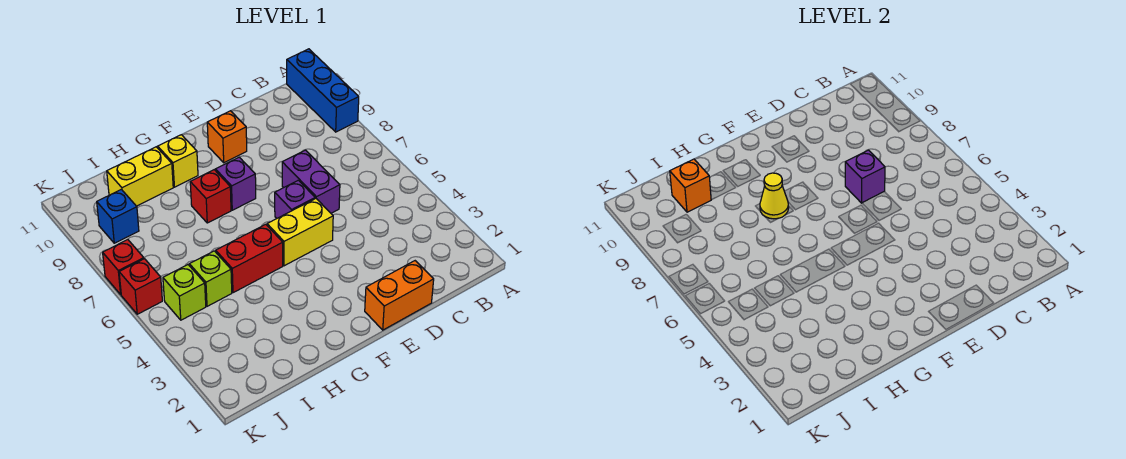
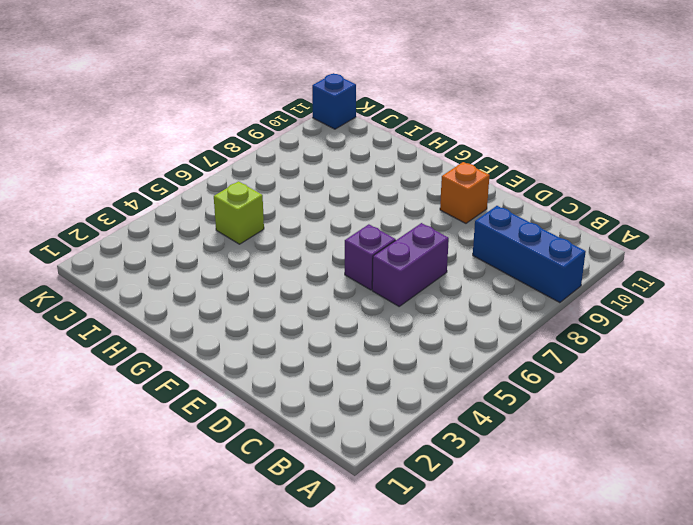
blue brick A9:C9 level 1 -> blue brick A9:A11 level 1
blue brick K11 level 1 -> blue brick J9 level 1
none -> orange brick D1:E1 level 1
none -> yellow brick E5:F5 level 1
none -> purple brick F8 level 1

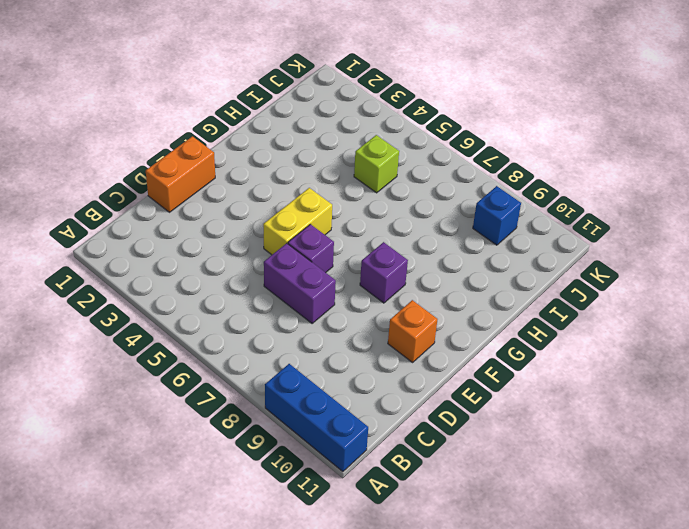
none -> red brick G5:H5 level 1
none -> red brick G8 level 1
none -> yellow brick G10 level 1

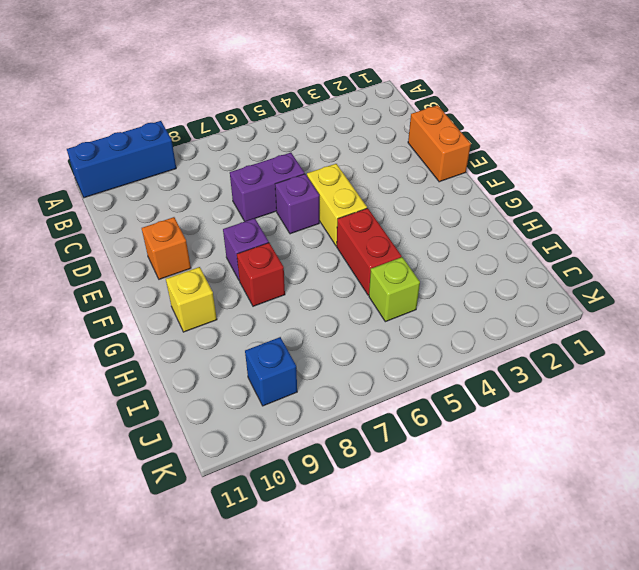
none -> yellow brick H10:I10 level 1
none -> lime brick J5 level 1
none -> red brick K6 level 1

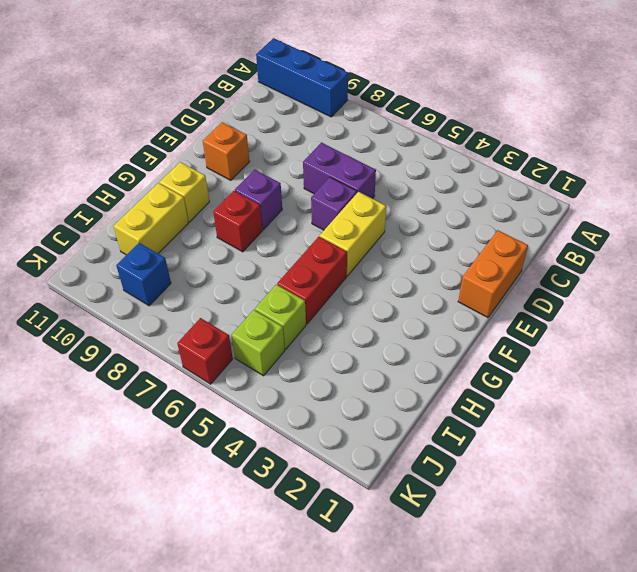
none -> red brick K7 level 1
none -> purple brick D7 level 2
none -> yellow cone G8 level 2

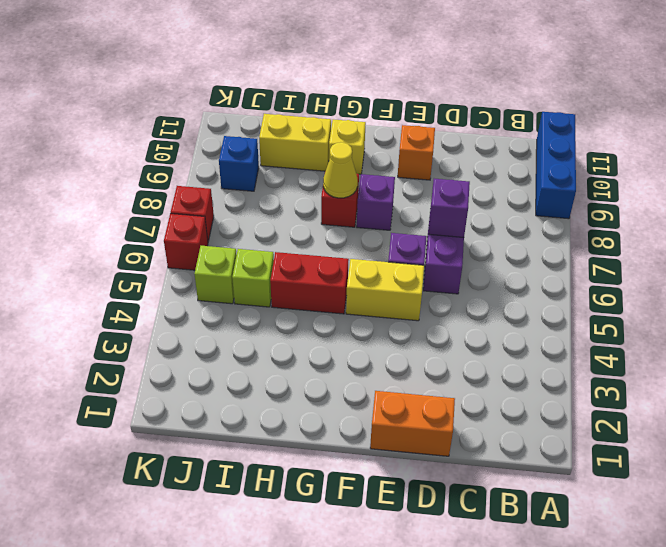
none -> orange brick I10 level 2

